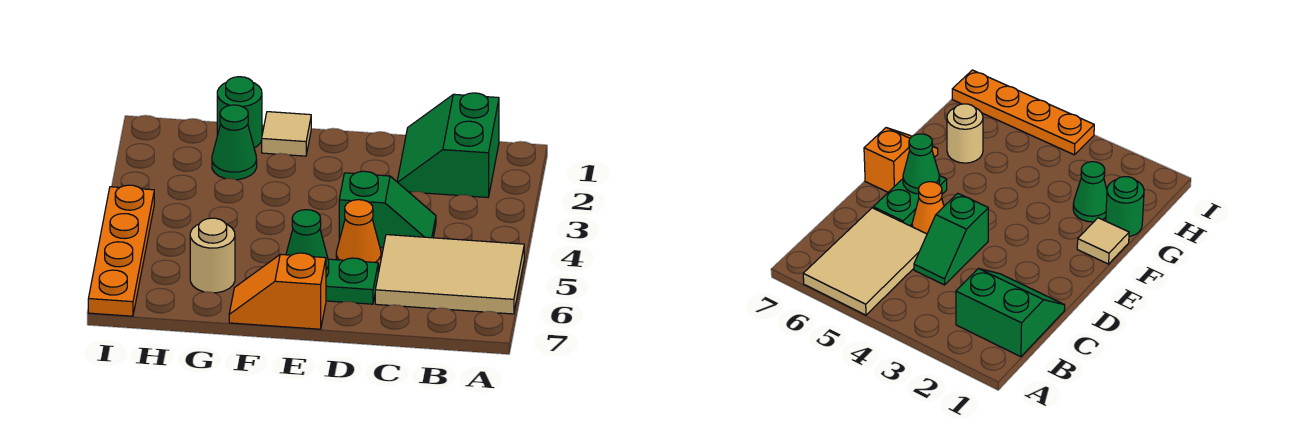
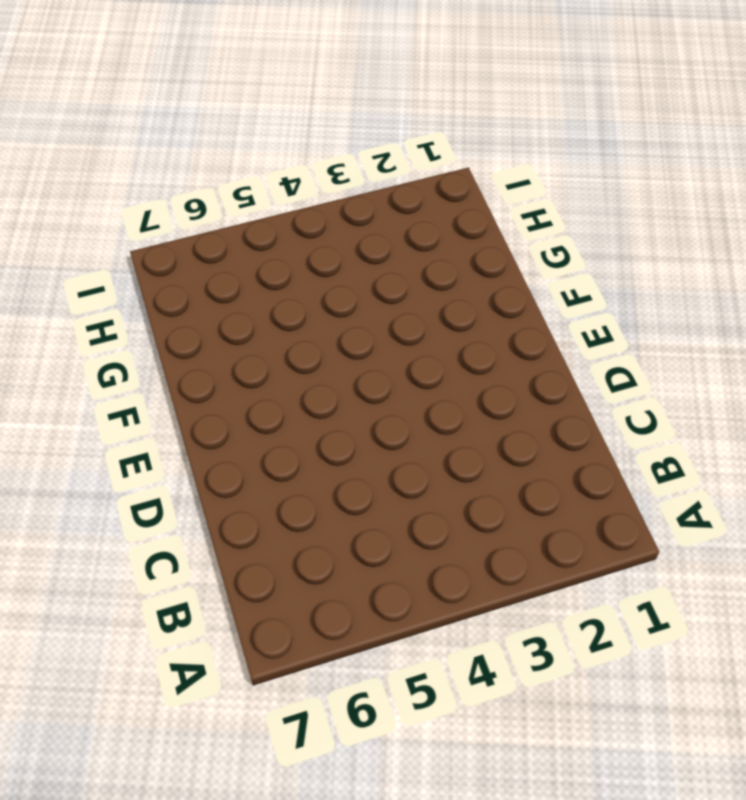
none -> tan tile A5:C6 level 1
none -> green slope B1:C2 level 1 top B
none -> green slope C4:D4 level 1 top D

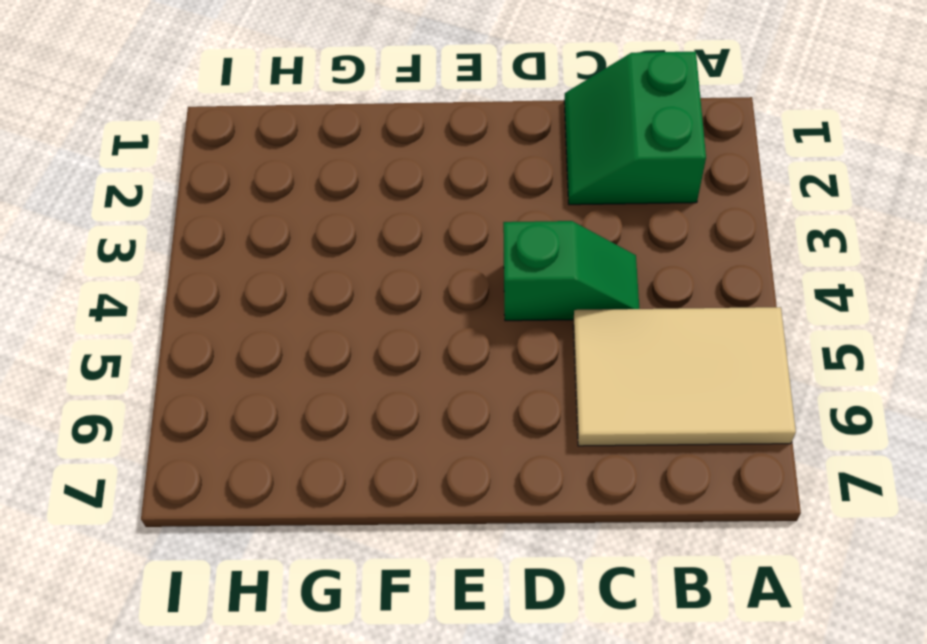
none -> orange cone D5 level 1
none -> green plate D6:E6 level 1
none -> orange slope E7:F7 level 1 top E

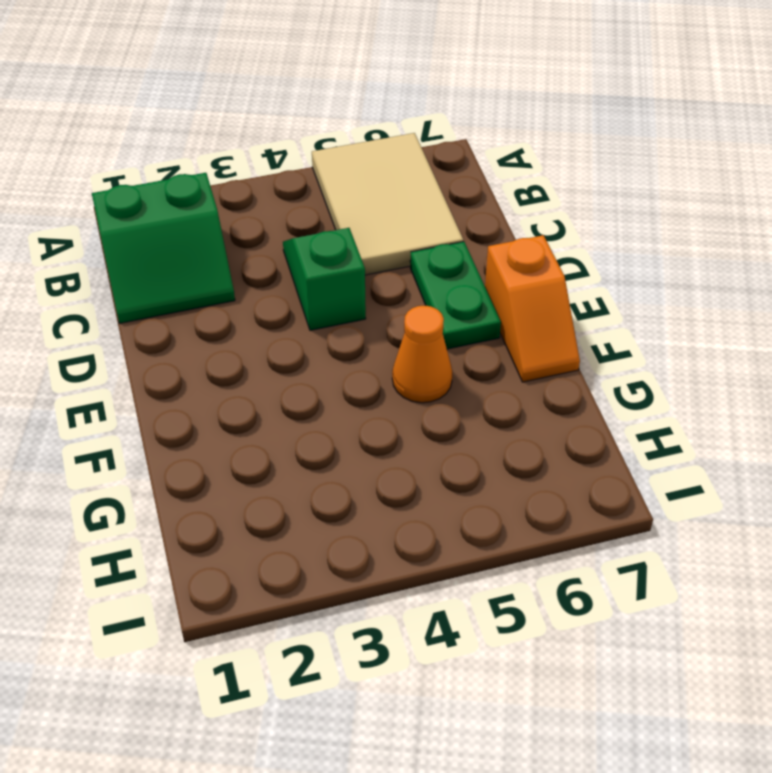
orange cone F5 level 1 -> orange cone D5 level 1
none -> tan tile F1 level 1
none -> green round brick G1 level 1
none -> green cone G2 level 1

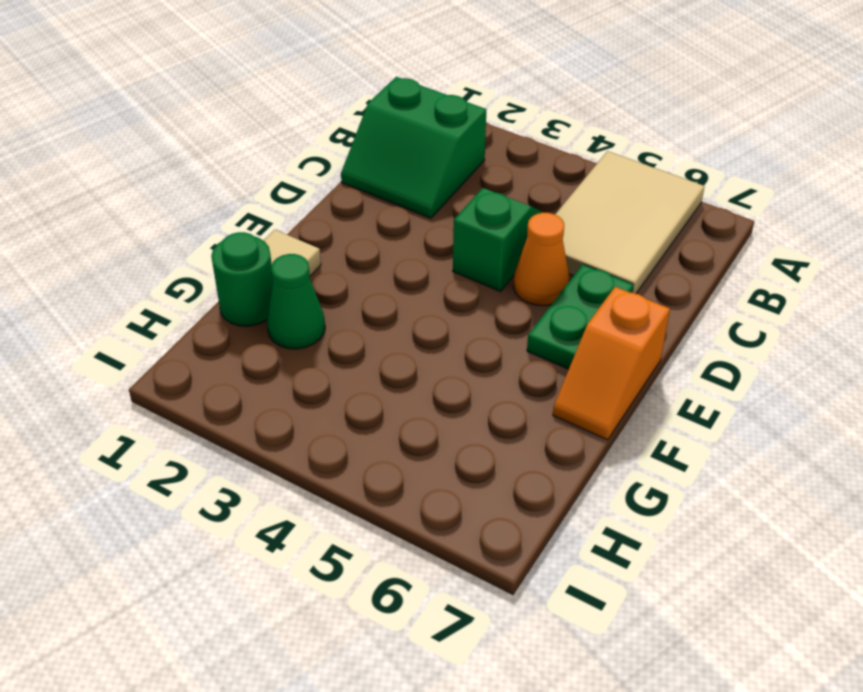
none -> tan round brick G6 level 1
none -> orange plate I4:I7 level 1
none -> green cone E6 level 2

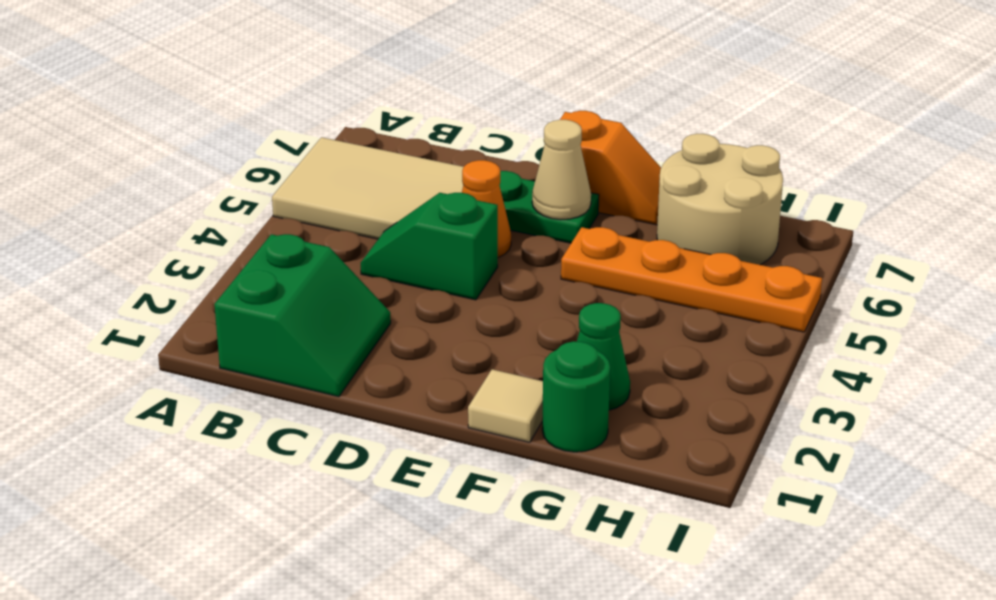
tan cone E6 level 2 -> green cone E6 level 2
orange plate F5:I5 level 1 -> orange plate I4:I7 level 1
tan round brick G6:H7 level 1 -> tan round brick G6 level 1

